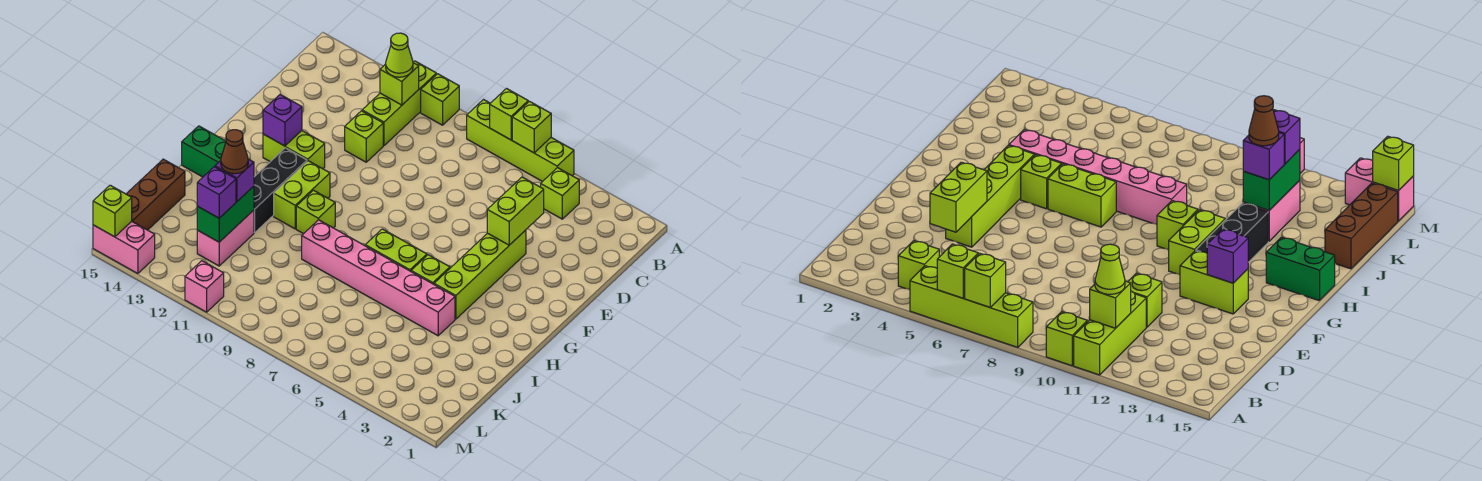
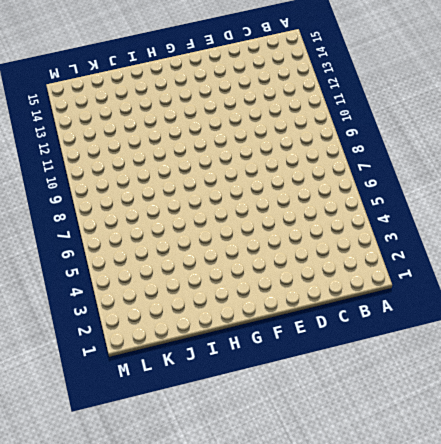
none -> lime brick A5:A8 level 1
none -> lime brick A10 level 1
none -> lime brick A11:C11 level 1

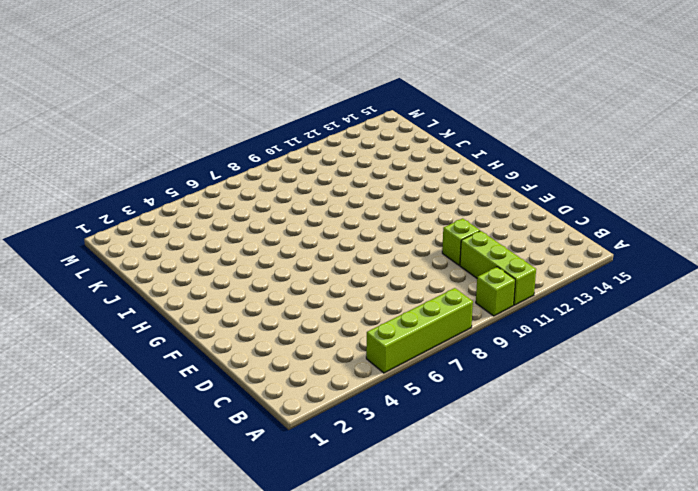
none -> lime brick B4 level 1
none -> lime brick E4:H4 level 1
none -> lime brick F12:F13 level 1

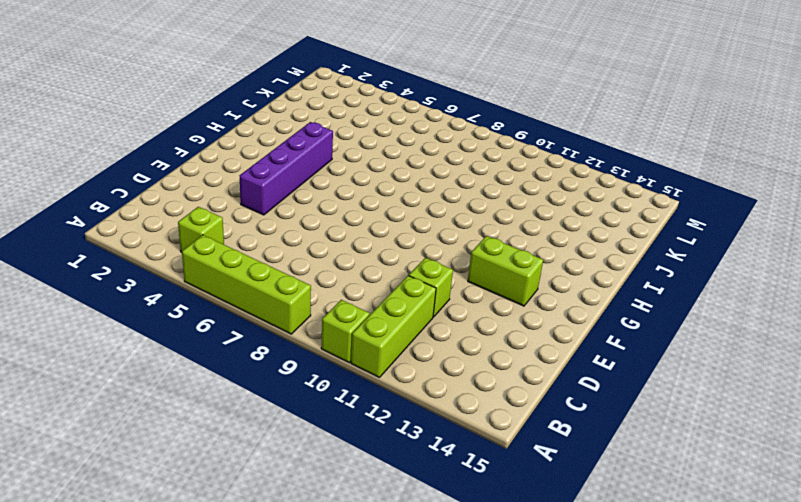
purple brick E4:H4 level 1 -> lime brick E4:H4 level 1
none -> lime brick G11:H11 level 1
none -> black brick G12:I12 level 1
none -> lime brick H5 level 1

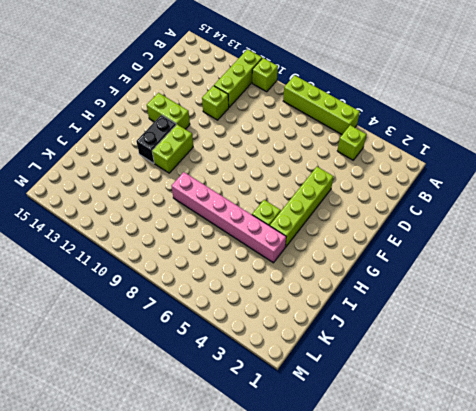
black brick G12:H12 level 1 -> black brick G12:I12 level 1
none -> lime brick H6:H7 level 1
none -> lime brick H10 level 1
none -> green brick H14:H15 level 1

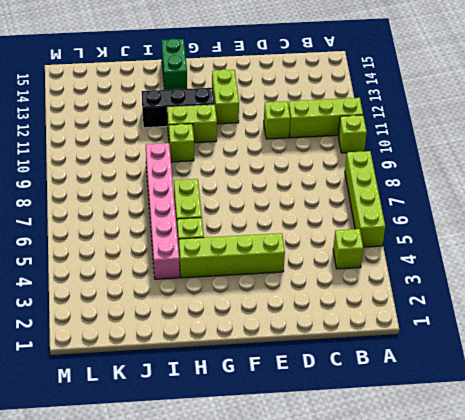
none -> pink brick J12:K12 level 1
none -> brown brick J15:L15 level 1
none -> pink brick M11 level 1

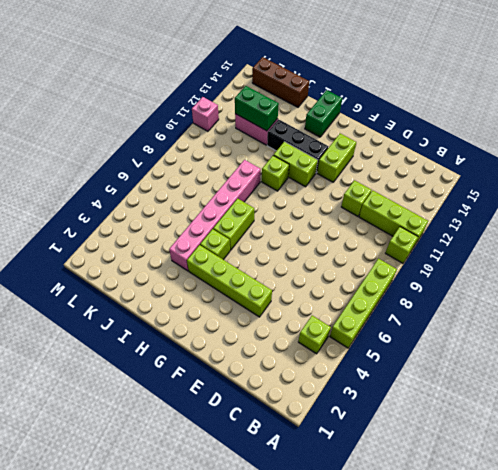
none -> pink brick M14:M15 level 1
none -> lime brick A6 level 2
none -> lime brick A7 level 2

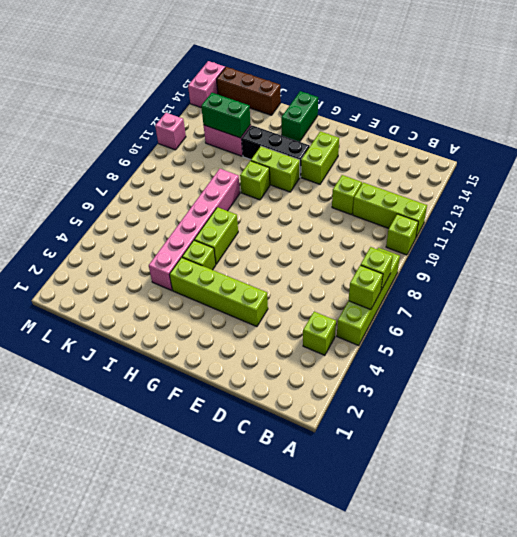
none -> lime brick B11 level 2
none -> lime brick D4:E4 level 2
none -> purple brick F13 level 2

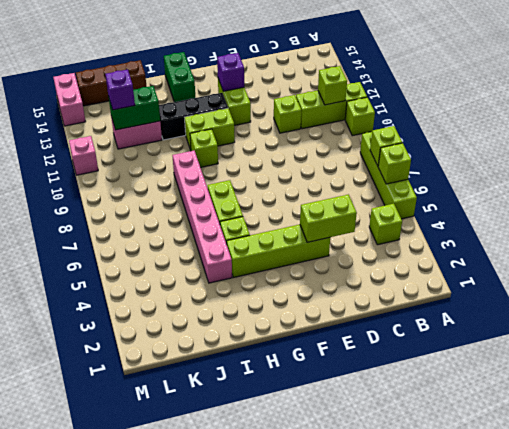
none -> lime brick M15 level 2
none -> lime cone B11 level 3
none -> purple brick J12 level 3

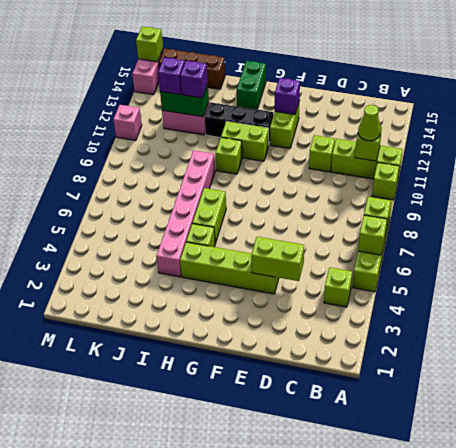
none -> brown cone J12 level 4

